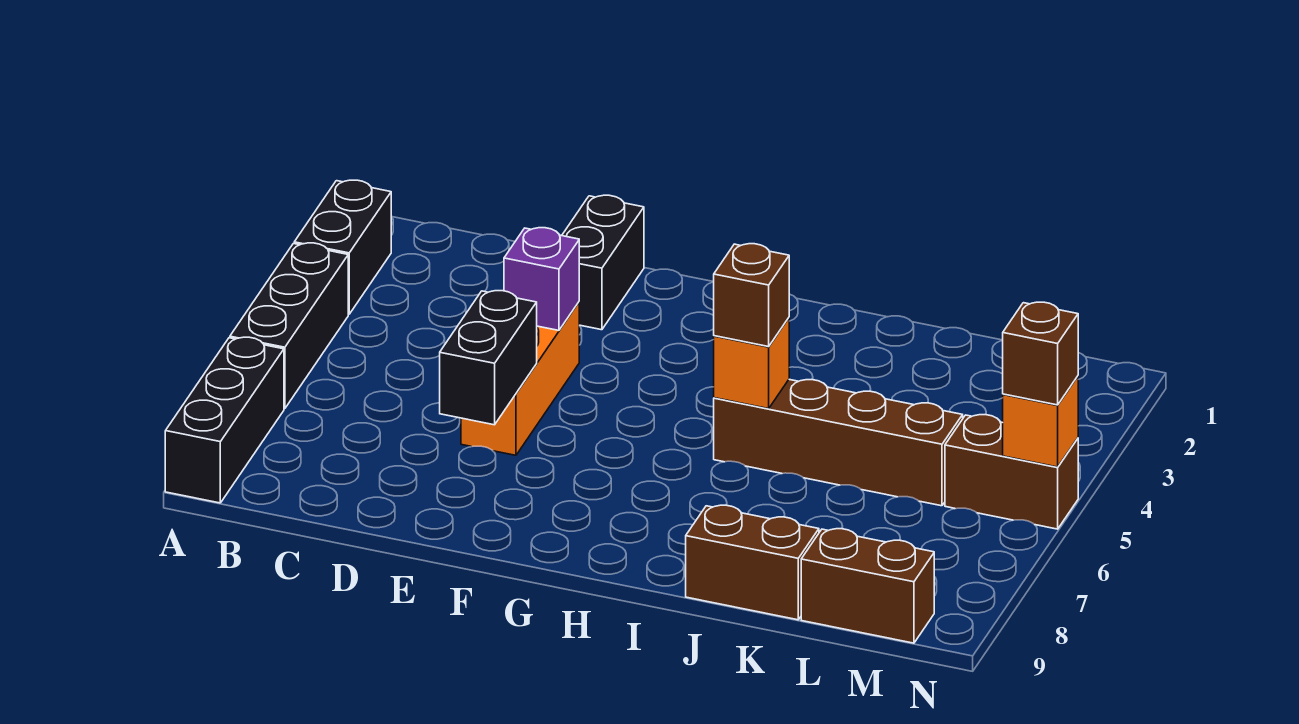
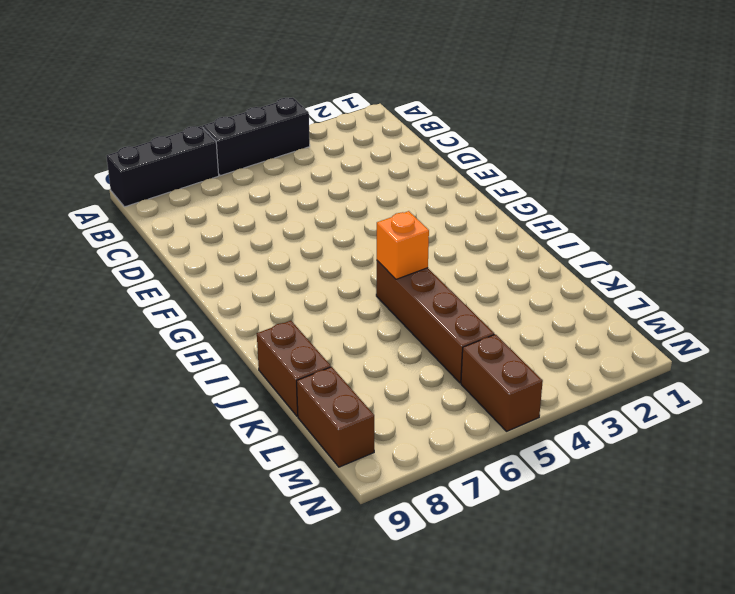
none -> black brick A2:A3 level 1
none -> black brick E1:E2 level 1
none -> orange brick E4:E6 level 1

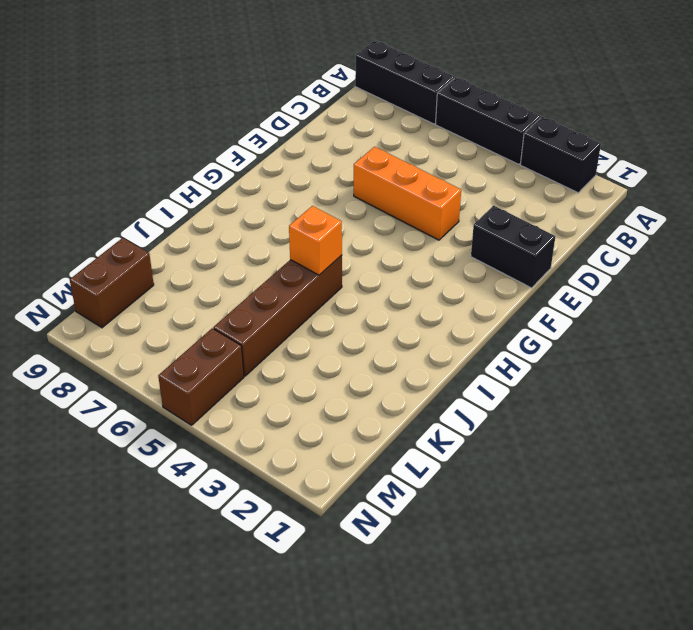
none -> brown brick J9:K9 level 1
none -> purple brick E4 level 2
none -> black brick E6:E7 level 2

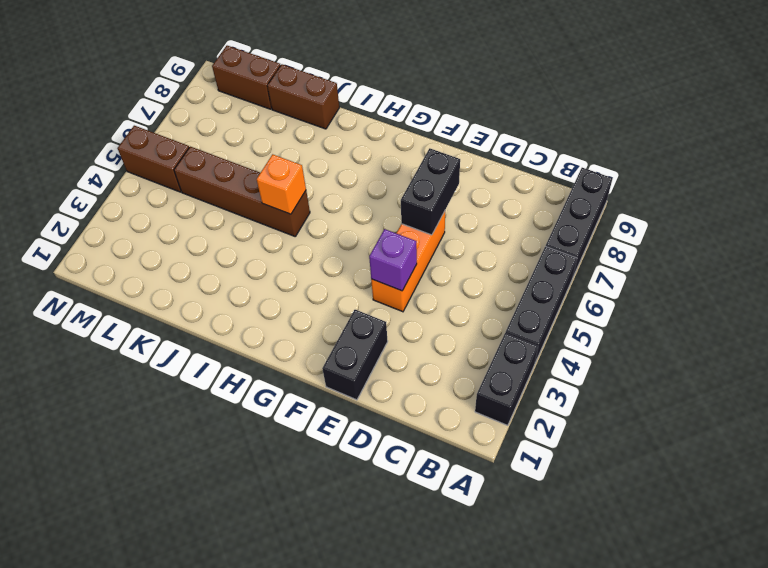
none -> orange brick N5 level 2
none -> brown brick I5 level 3
none -> brown brick N5 level 3

